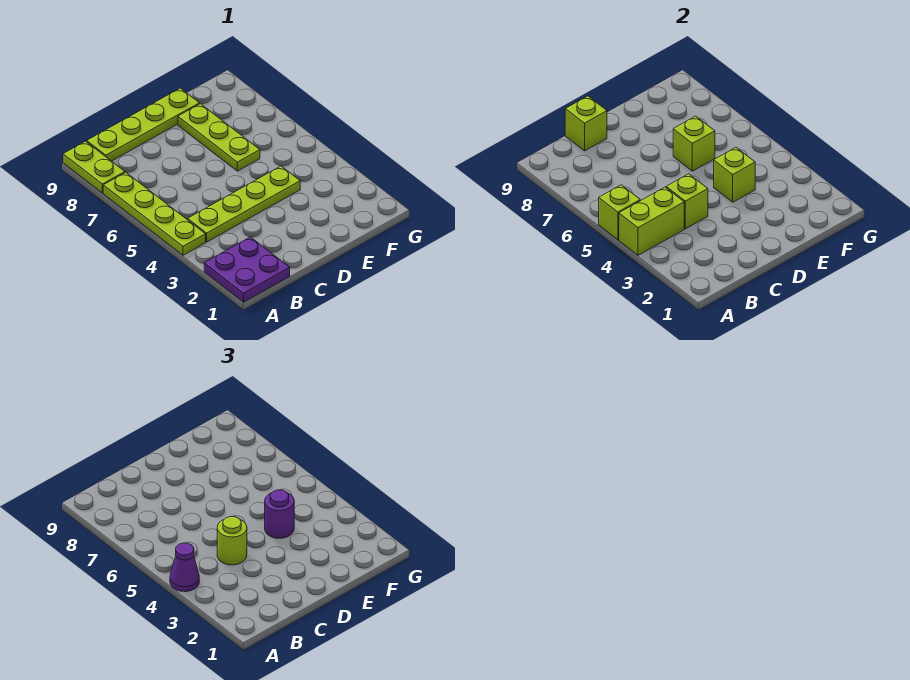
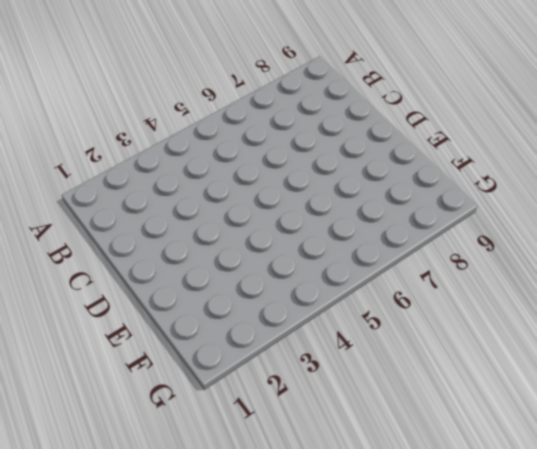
none -> purple plate A1:B2 level 1
none -> lime plate A4:A7 level 1
none -> lime plate A8:A9 level 1

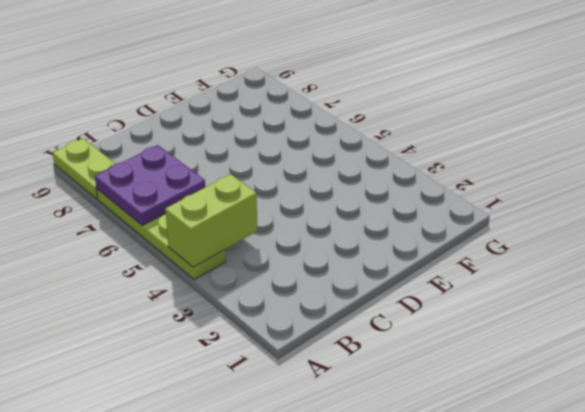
purple plate A6:B7 level 2 -> purple plate A1:B2 level 1
none -> lime plate B4:E4 level 1
none -> lime plate B9:E9 level 1
none -> lime plate E6:E8 level 1

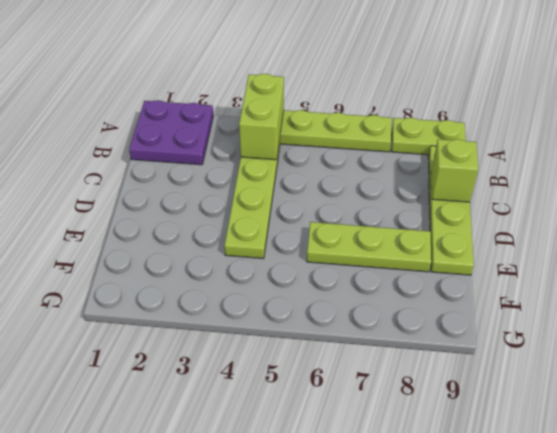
none -> lime brick A5 level 2
none -> lime brick C4 level 2
none -> lime brick E4 level 2

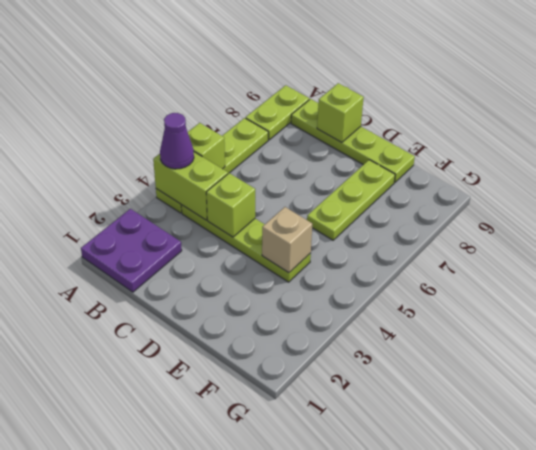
tan brick E4 level 2 -> lime brick E4 level 2
none -> lime brick E6 level 2
none -> lime round brick C4 level 3
none -> purple round brick E4 level 3

